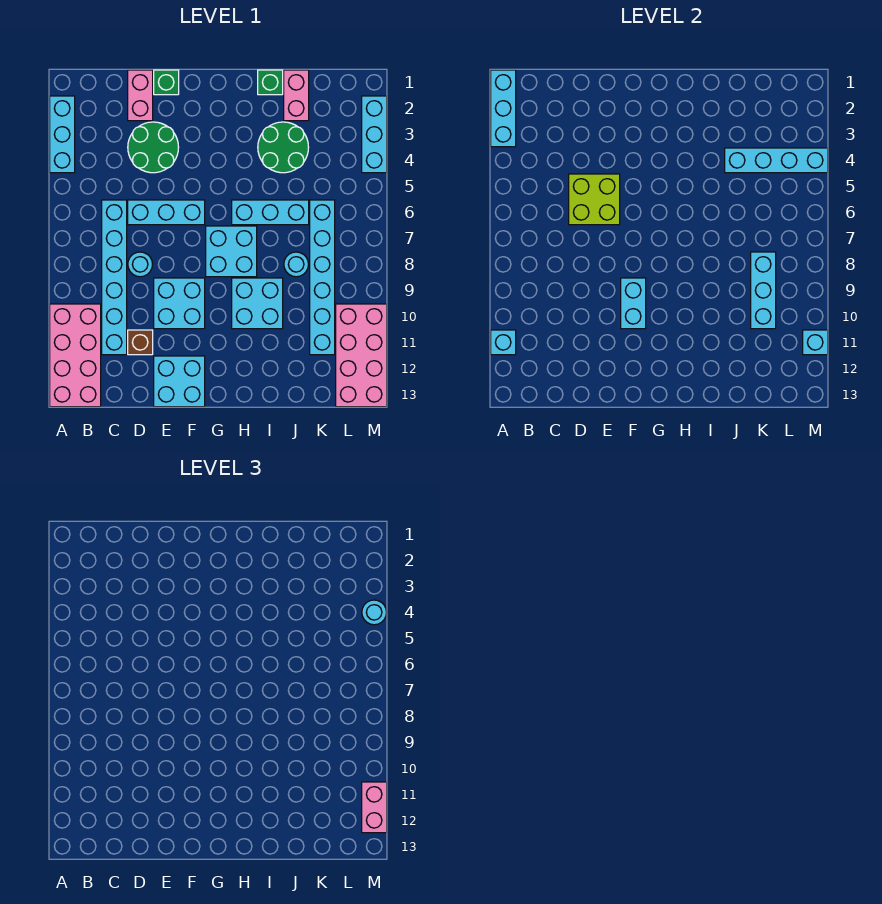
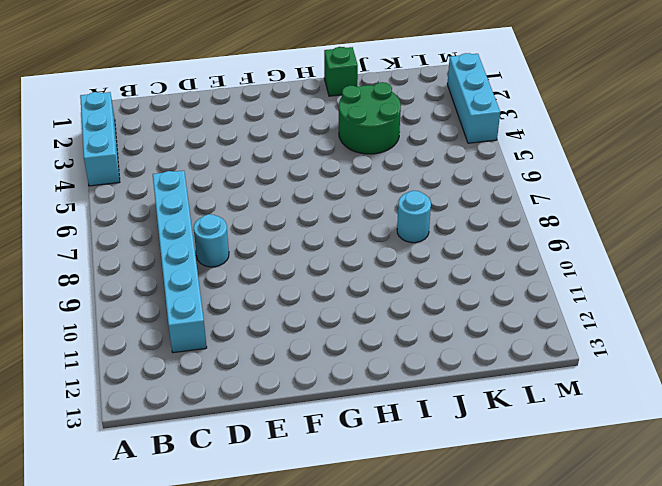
none -> pink brick A10:B13 level 1
none -> pink brick D1:D2 level 1
none -> green round brick D3:E4 level 1
none -> cyan brick D6:F6 level 1

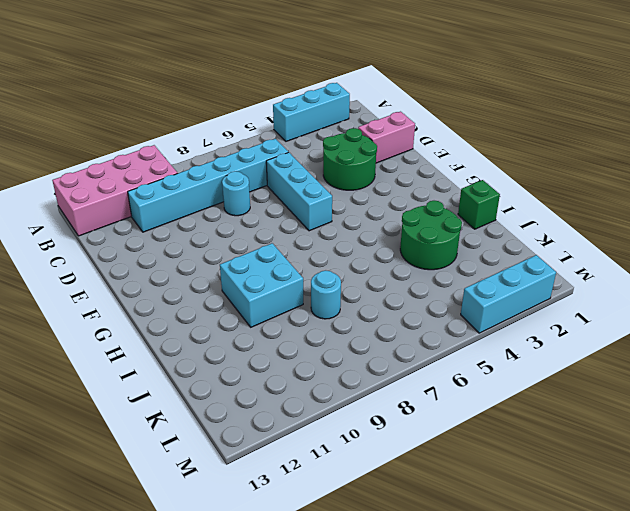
none -> brown brick D11 level 1
none -> green brick E1 level 1
none -> cyan brick E9:F10 level 1
none -> cyan brick E12:F13 level 1

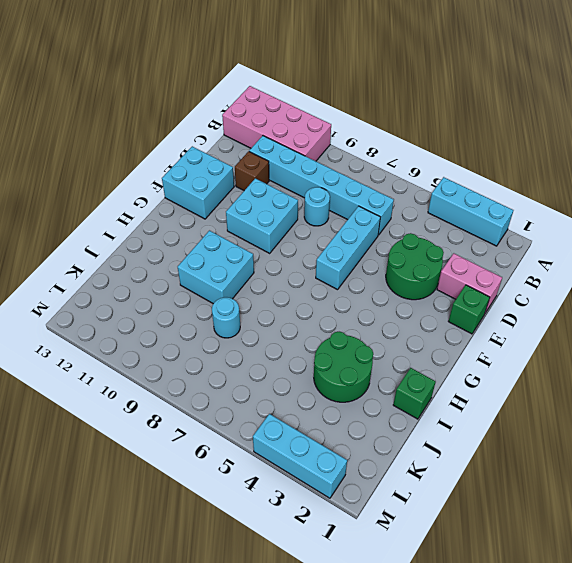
none -> cyan brick G7:H8 level 1
none -> cyan brick H6:J6 level 1
none -> pink brick J1:J2 level 1
none -> cyan brick K6:K11 level 1

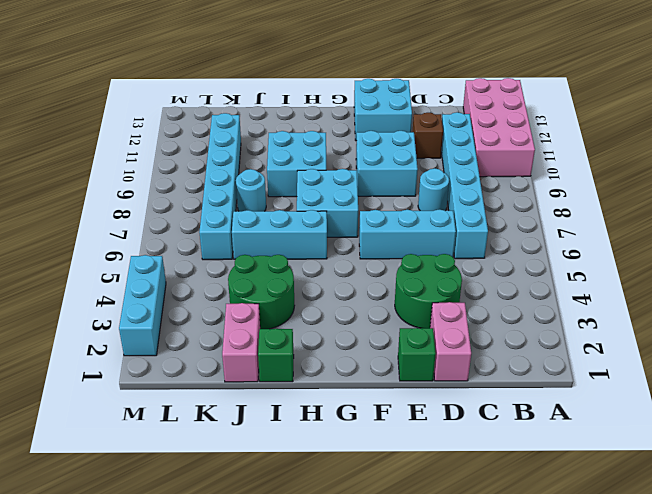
none -> cyan brick A2:A4 level 1
none -> pink brick L10:M13 level 1
none -> cyan brick A1:A3 level 2
none -> cyan brick A11 level 2

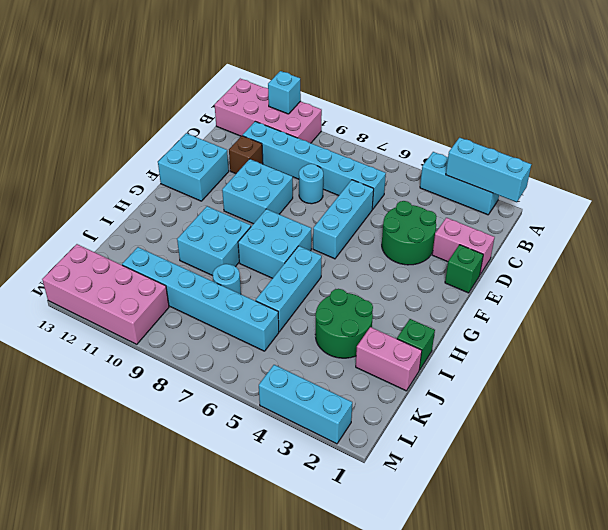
none -> lime brick D5:E6 level 2
none -> cyan brick F9:F10 level 2
none -> cyan brick J4:M4 level 2
none -> cyan brick K8:K10 level 2

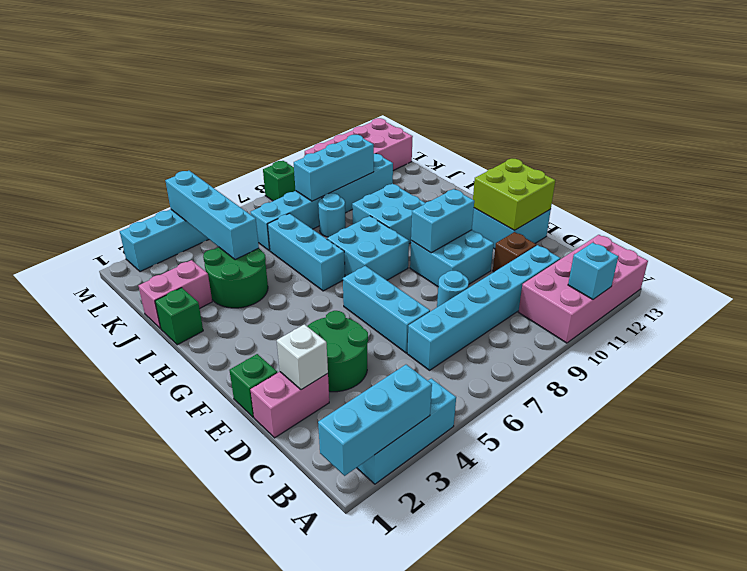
white brick D2 level 2 -> none
lime brick E12:F13 level 2 -> lime brick D5:E6 level 2
green brick M8 level 1 -> none
none -> cyan brick M11 level 2
none -> cyan round brick M4 level 3
none -> pink brick M11:M12 level 3

